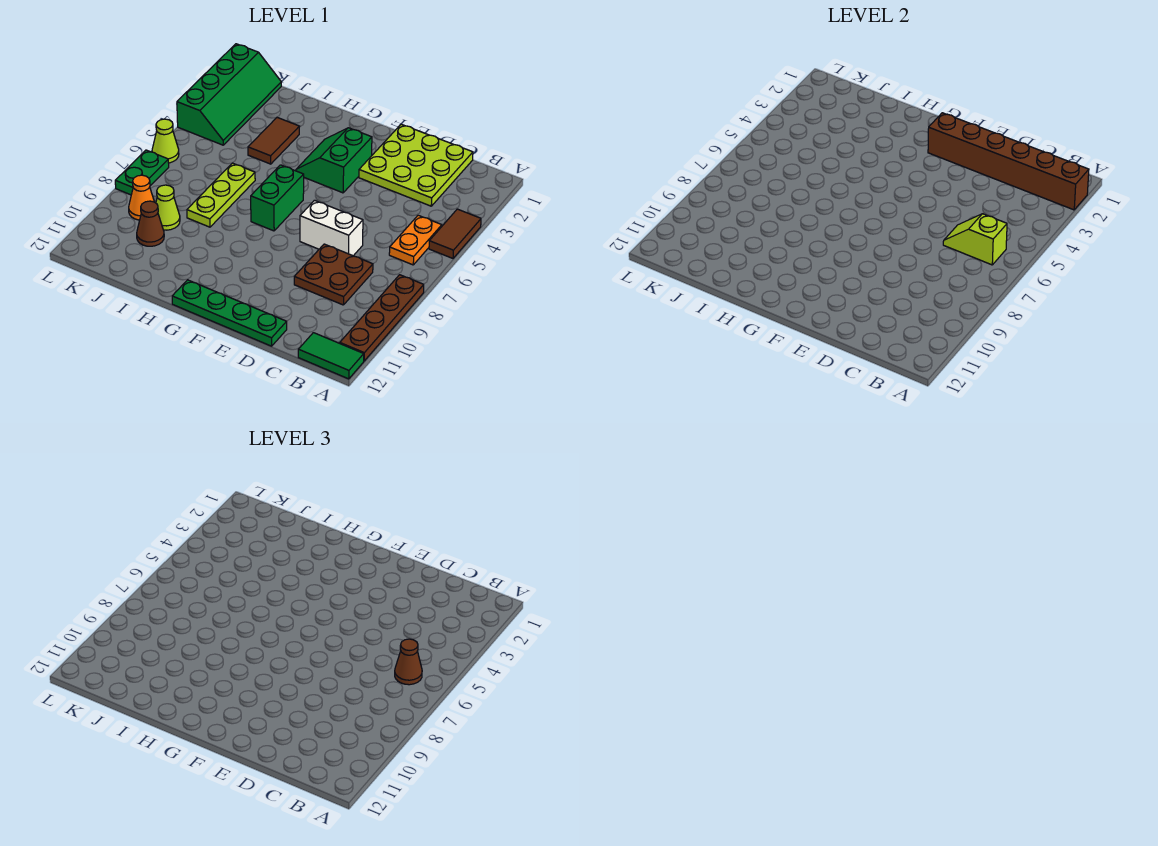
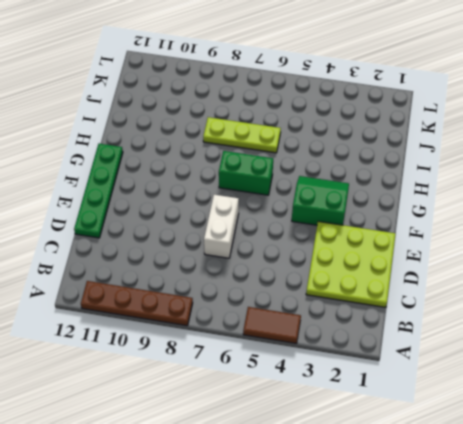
none -> green tile A12:B12 level 1
none -> orange plate B5:B6 level 1
none -> brown plate C8:D9 level 1

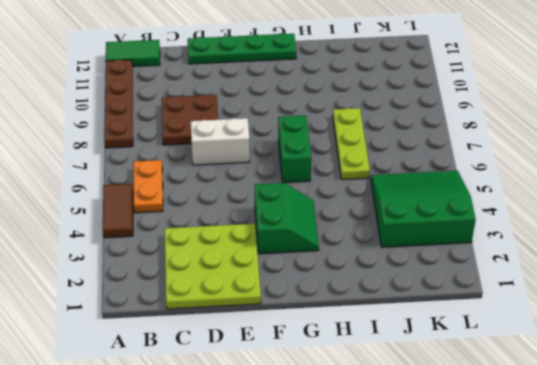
green slope J3:L5 level 1 top 3 -> green slope K1:L4 level 1 top L
none -> brown tile I3:I4 level 1
none -> lime cone J9 level 1
none -> brown cone J10 level 1

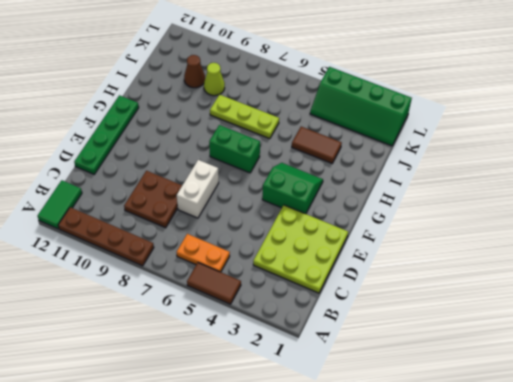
none -> orange cone K9 level 1
none -> lime cone L6 level 1
none -> green plate L7:L8 level 1

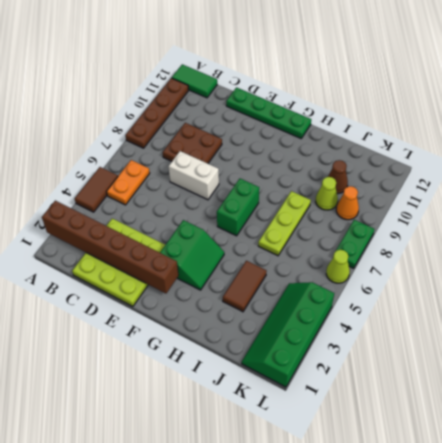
none -> lime slope B6:C6 level 2 top B
none -> brown cone B6 level 3

